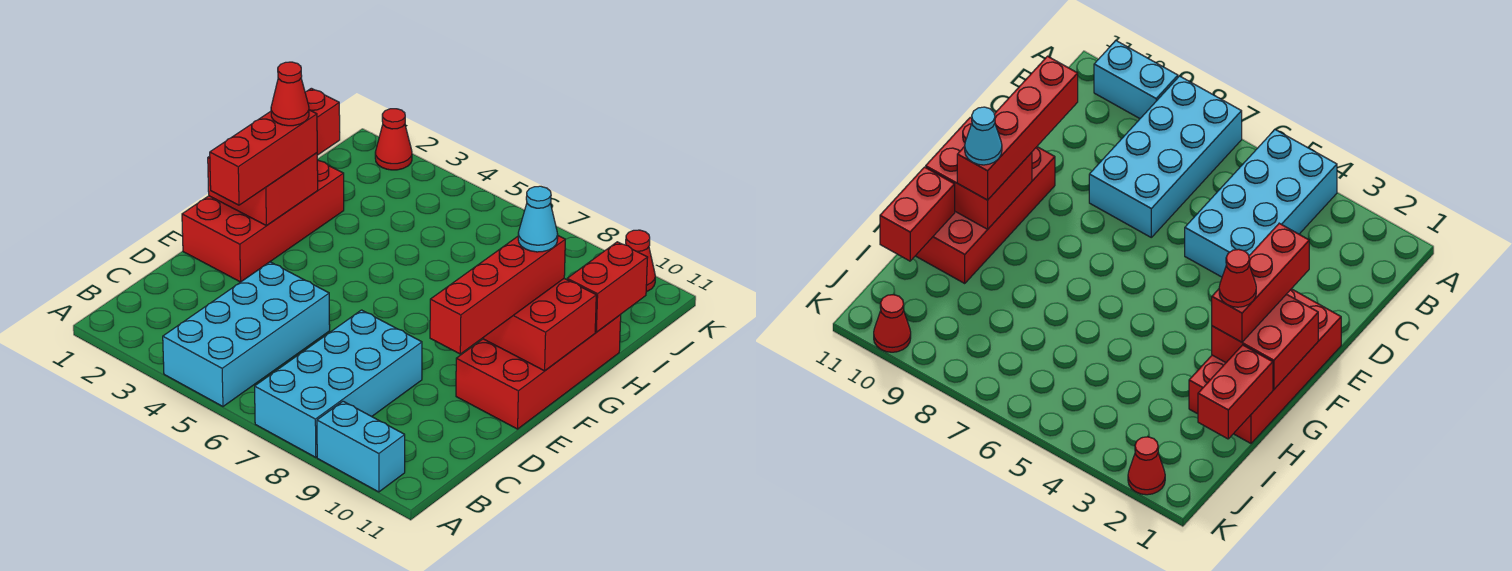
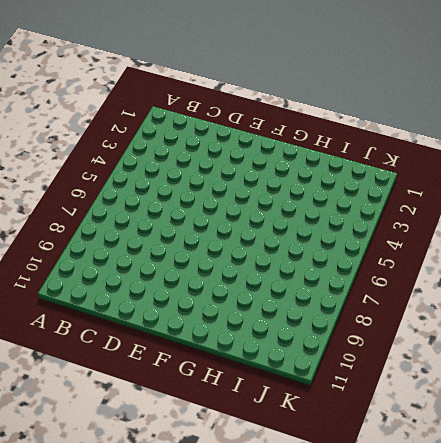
none -> cyan brick A4:D5 level 1
none -> cyan brick A7:D8 level 1
none -> cyan brick A9:A10 level 1

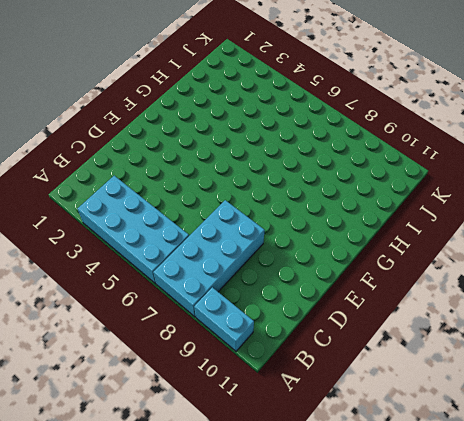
cyan brick A3:B6 level 1 -> cyan brick A4:D5 level 1
none -> red brick E1:H2 level 1
none -> red brick E10:H11 level 1
none -> red cone K2 level 1

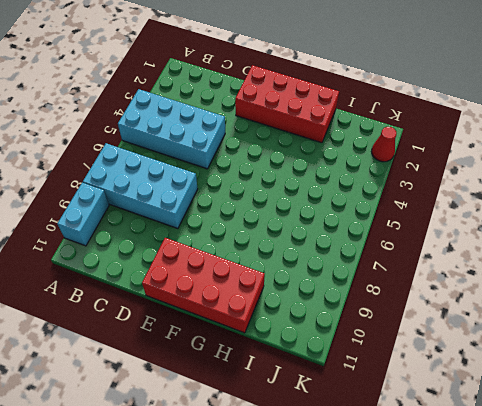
none -> red cone K10 level 1
none -> red brick F1:G2 level 2
none -> red brick F10:G11 level 2

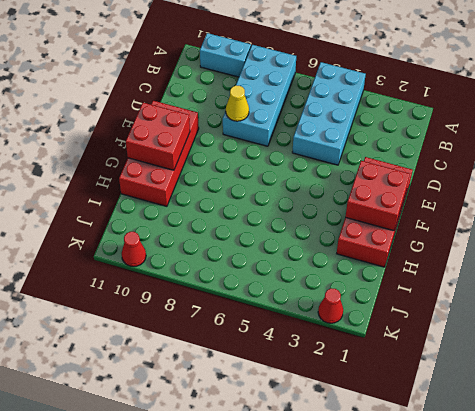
yellow cone D8 level 2 -> none
none -> red brick H1:I1 level 2
none -> red brick H11:I11 level 2
none -> red brick D10:G10 level 3

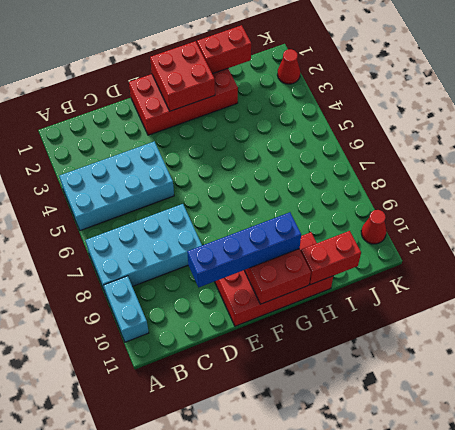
blue brick D10:G10 level 3 -> red brick D10:G10 level 3
none -> red brick E2:G2 level 3
none -> red cone G2 level 4
none -> cyan cone G10 level 4

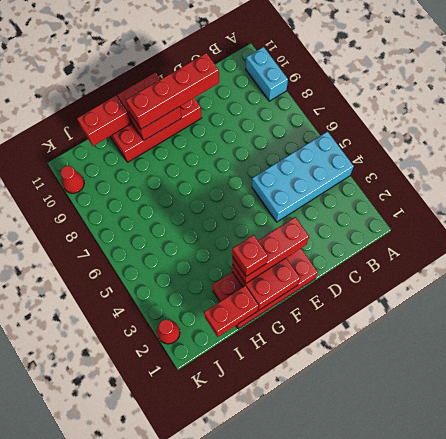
red brick G2 level 4 -> red cone G2 level 4
none -> cyan brick A7:D8 level 1
none -> cyan cone G10 level 4

